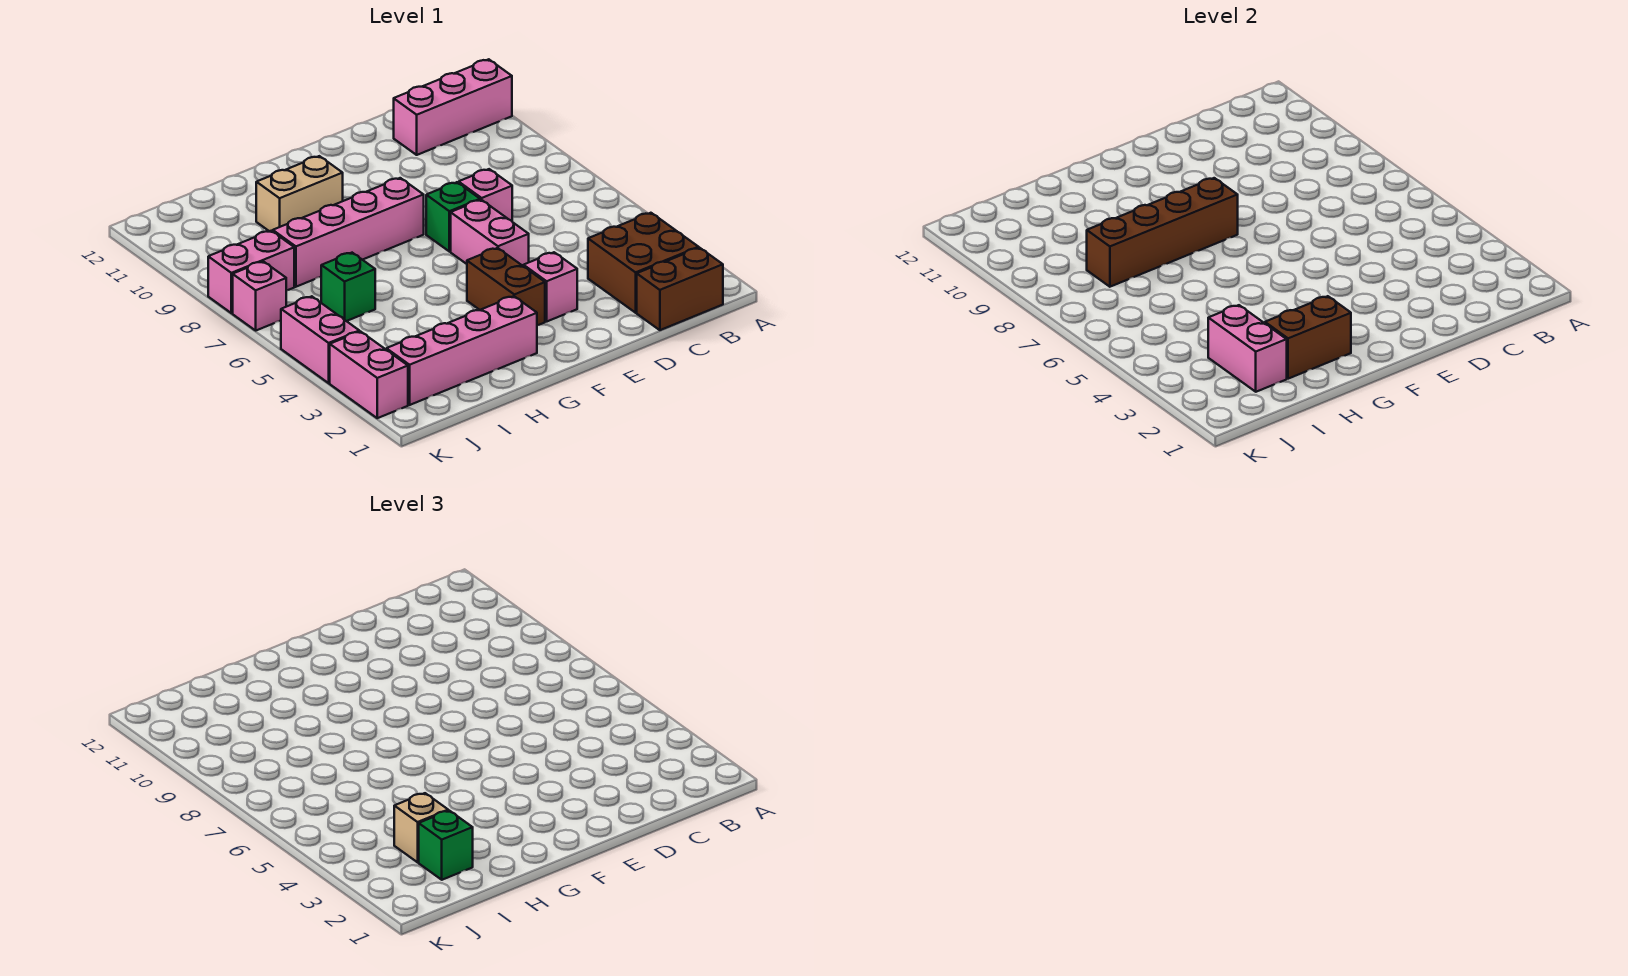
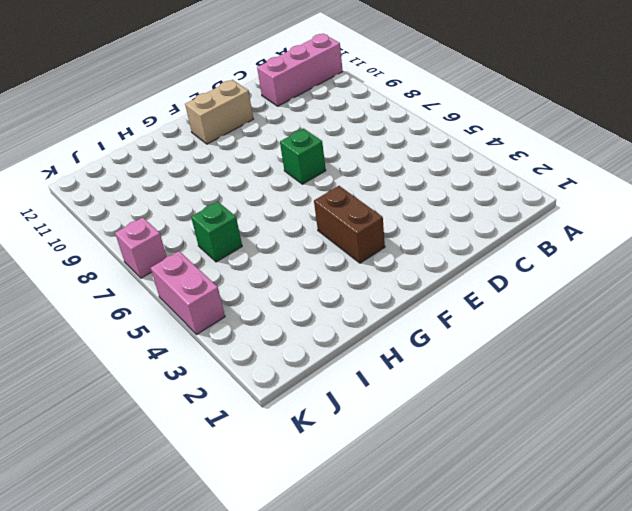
tan brick E11:F11 level 1 -> tan brick G10:H10 level 1
none -> brown brick B1:C1 level 1
none -> brown brick B2:C3 level 1
none -> pink brick D7 level 1

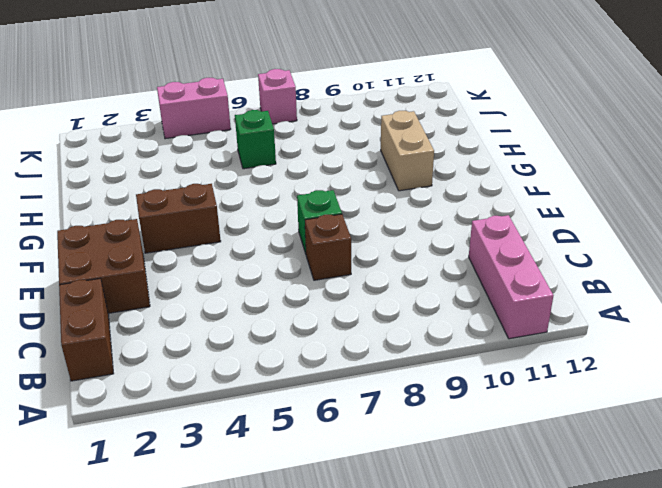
brown brick D1:E2 level 1 -> brown brick B2:C3 level 1
brown brick D7 level 1 -> pink brick D7 level 1
none -> pink brick E3 level 1
none -> pink brick E5:E6 level 1
none -> pink brick F8:I8 level 1

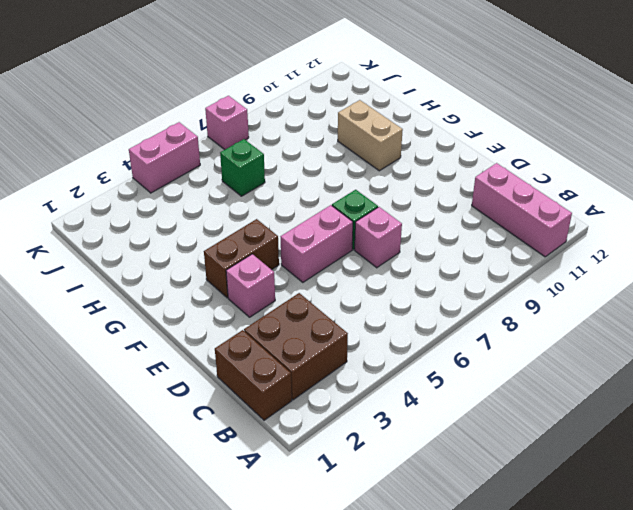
none -> pink brick F8:I8 level 1
none -> pink brick G2:J2 level 1
none -> pink brick J8:K8 level 1

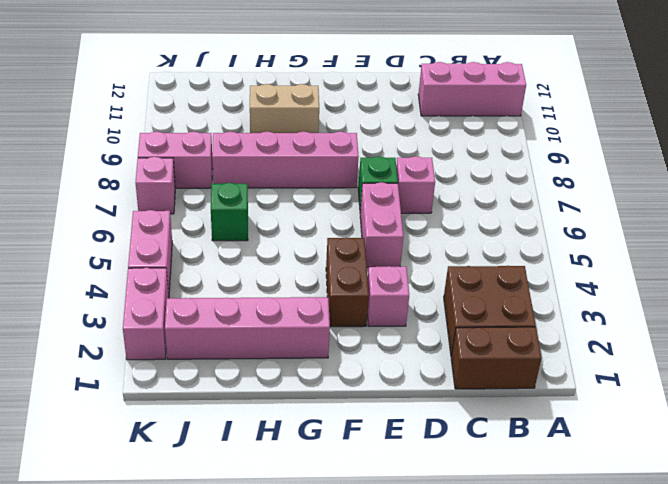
none -> brown brick F8:I8 level 2
none -> brown brick G2:H2 level 2
none -> pink brick I2:I3 level 2

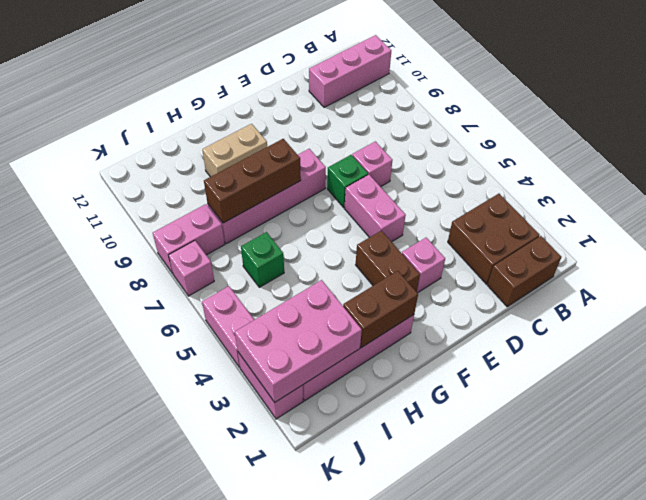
brown brick G8:I8 level 2 -> brown brick F8:I8 level 2
pink brick I2:K3 level 2 -> pink brick I2:I3 level 2
none -> green brick I2 level 3
none -> tan brick I3 level 3

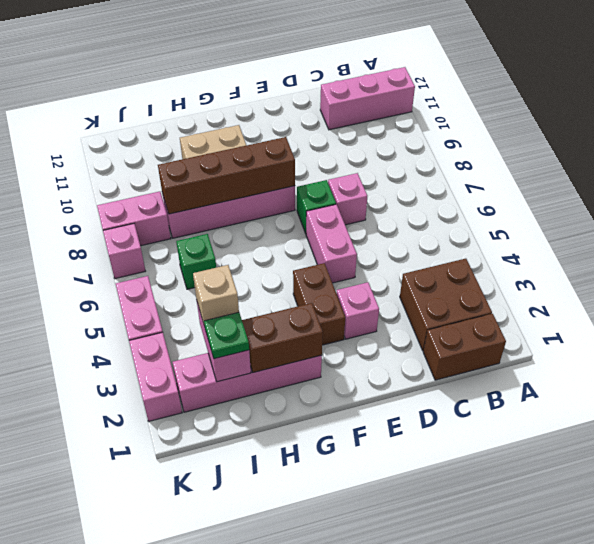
green plate I2 level 3 -> green brick I2 level 3

